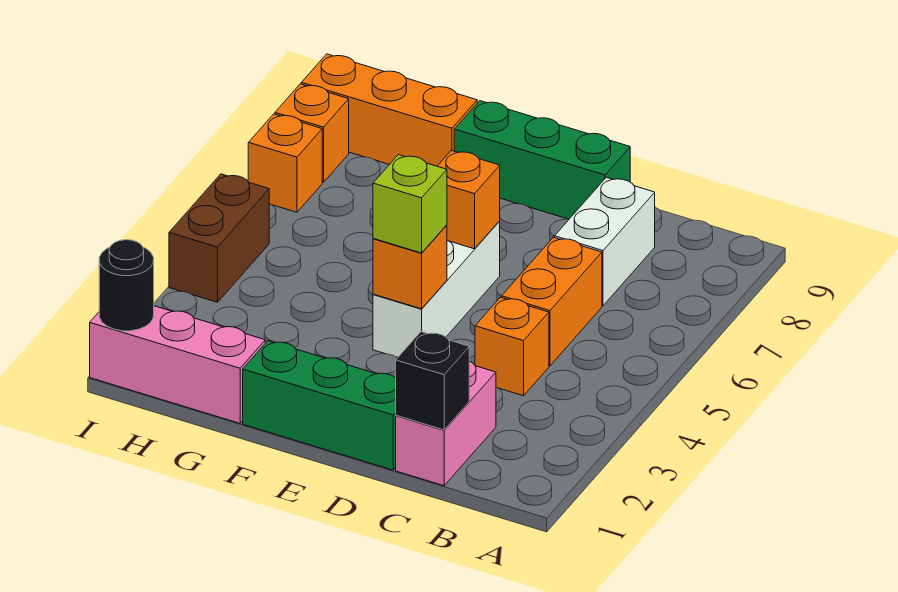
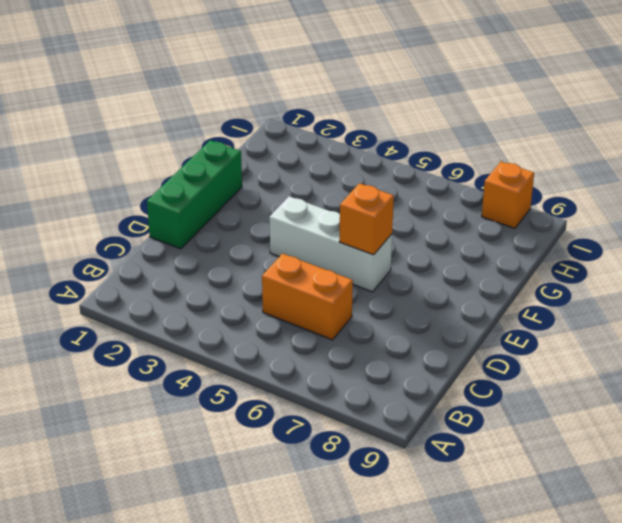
none -> pink brick C1:C2 level 1
none -> orange brick C4 level 1
none -> white brick C7:C8 level 1

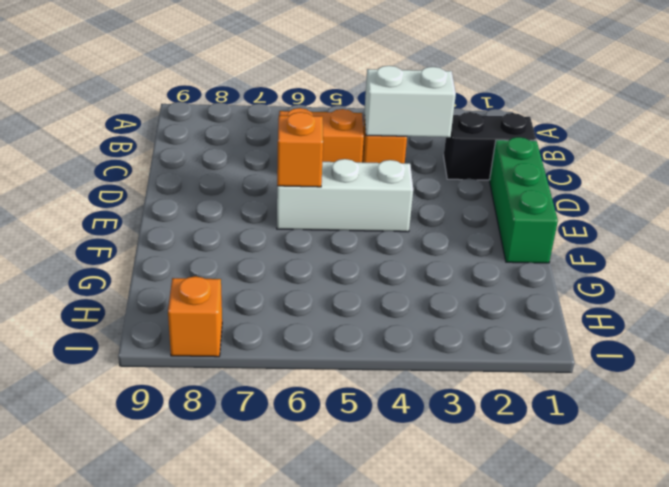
black brick C1:C2 level 1 -> pink brick C1:C2 level 1
white brick C3:C4 level 2 -> white brick C7:C8 level 1
none -> green brick D9:F9 level 1
none -> pink brick G1:I1 level 1
none -> orange brick G9:I9 level 1

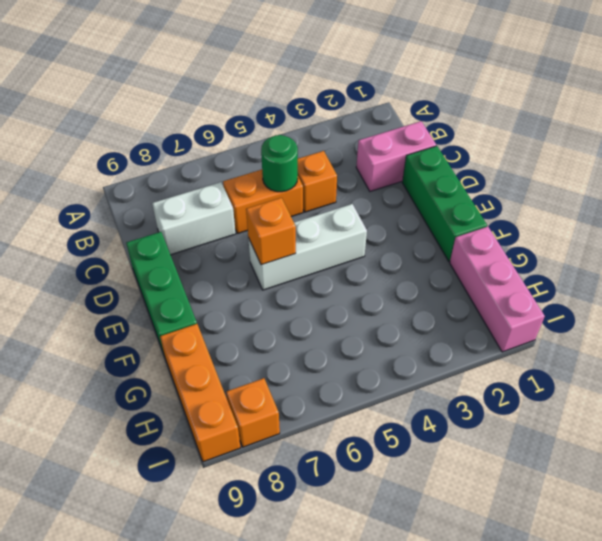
green round brick C5 level 2 -> none
none -> brown brick I4:I5 level 1
none -> orange brick I7 level 1
none -> black brick C1 level 2

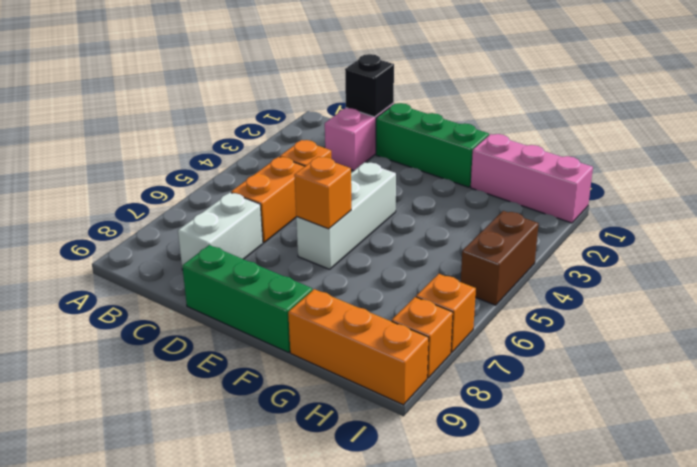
none -> orange brick E4 level 2
none -> black round brick I1 level 2
none -> lime brick E4 level 3

